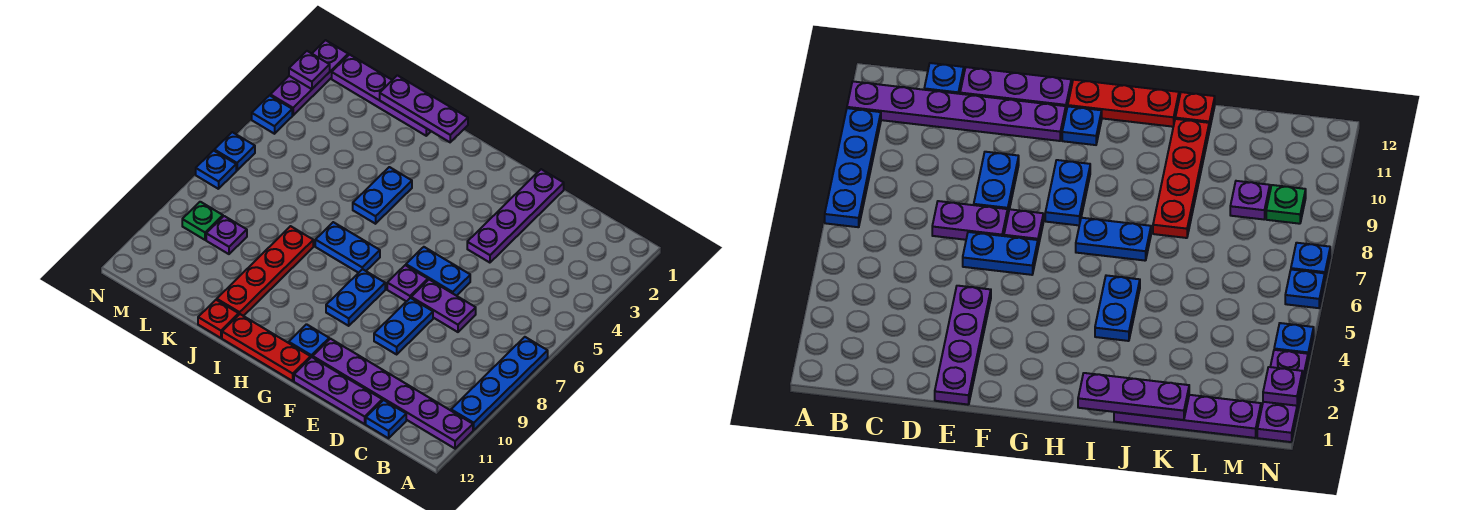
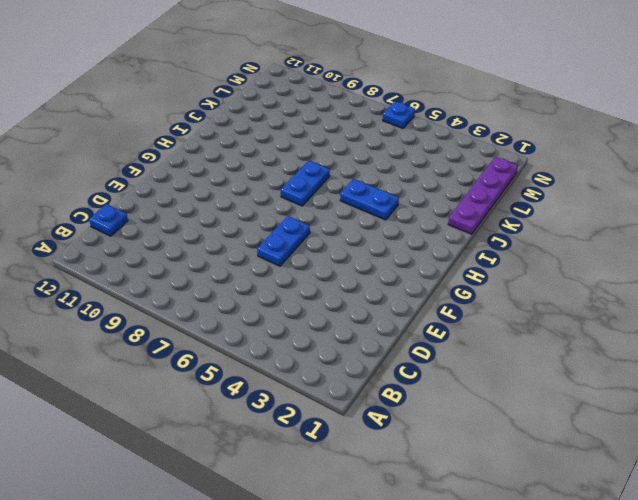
none -> blue plate A7:A10 level 1
none -> purple plate A11:F11 level 1
none -> purple plate D7:E7 level 1

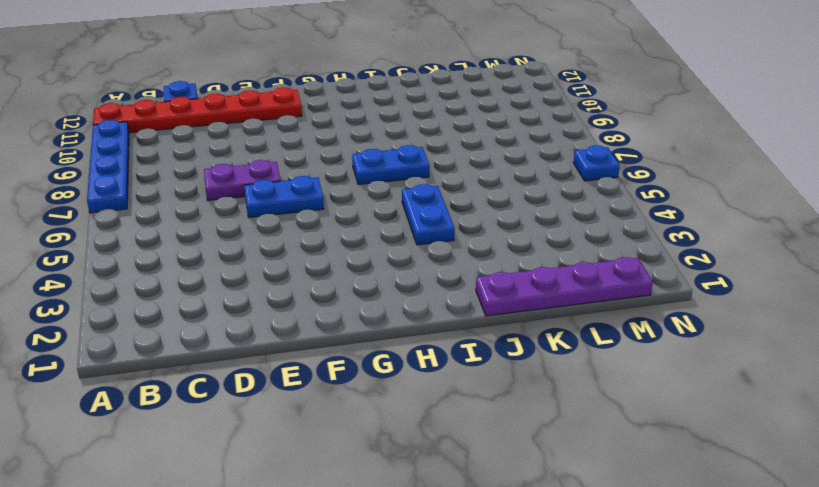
red plate A11:F11 level 1 -> purple plate A11:F11 level 1
none -> purple plate D12:F12 level 1
none -> purple plate E1:E4 level 1
none -> blue plate E8:E9 level 1

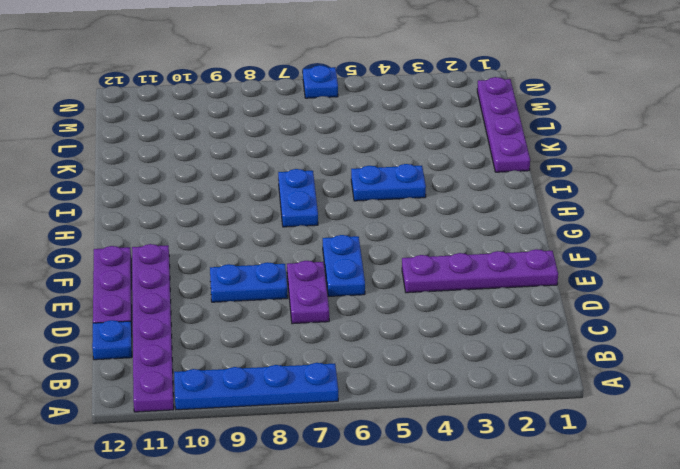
none -> purple plate F7 level 1
none -> blue plate G8:G9 level 1
none -> blue plate G11 level 1

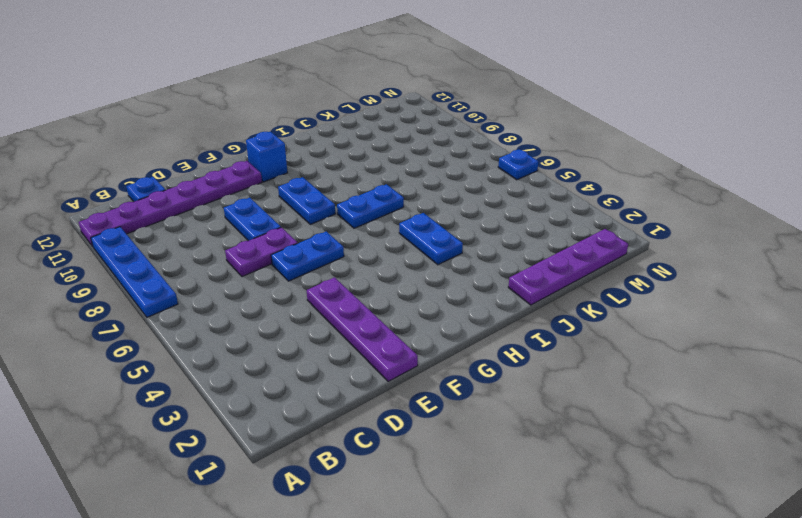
blue brick G11 level 1 -> blue plate G11 level 1
none -> purple plate D12:F12 level 1
none -> purple plate F7 level 1
none -> red plate G12:I12 level 1

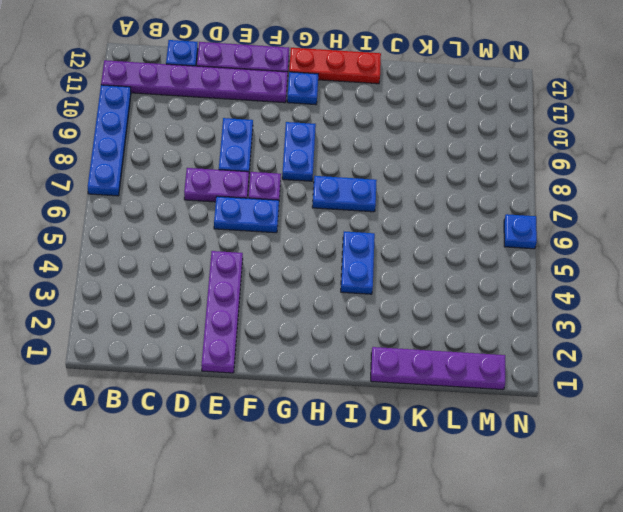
none -> red plate J8:J11 level 1
none -> red plate J12 level 1
none -> purple plate L9 level 1

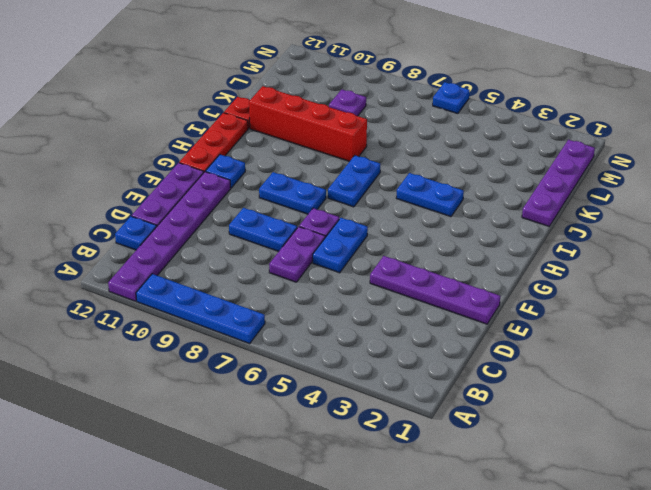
red brick J8:J11 level 1 -> red plate J8:J11 level 1
none -> green plate M9 level 1
none -> purple plate N1:N3 level 1
none -> blue plate N4 level 1

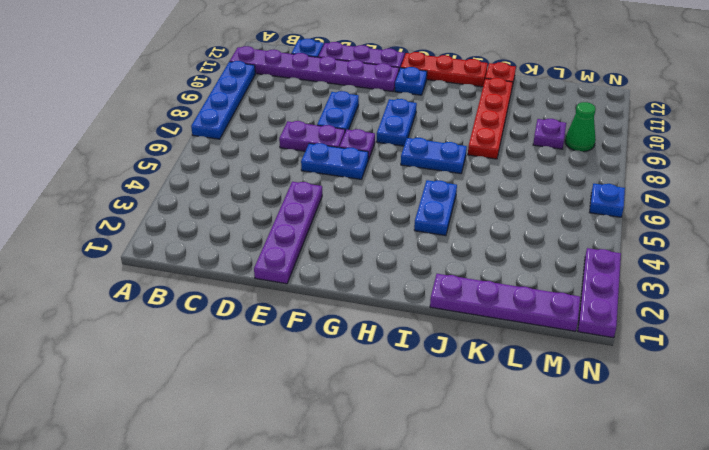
green cone M9 level 1 -> green plate M9 level 1
none -> blue plate N4 level 1
none -> blue plate N7 level 1
none -> purple plate I1:K1 level 2

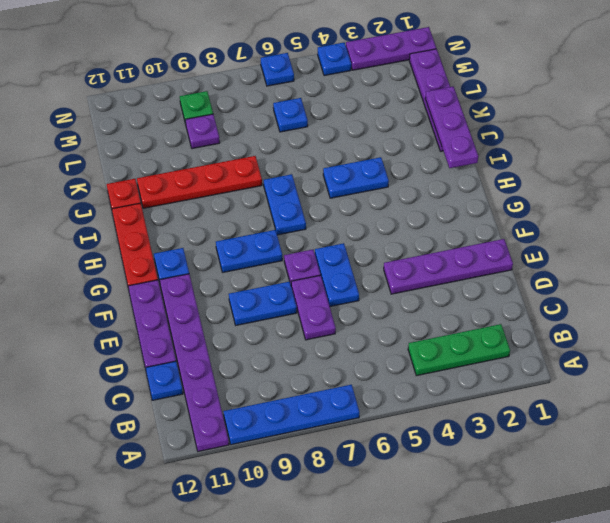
green plate B2:B4 level 1 -> none
blue plate L6 level 1 -> blue plate N7 level 1
none -> purple plate N2 level 2

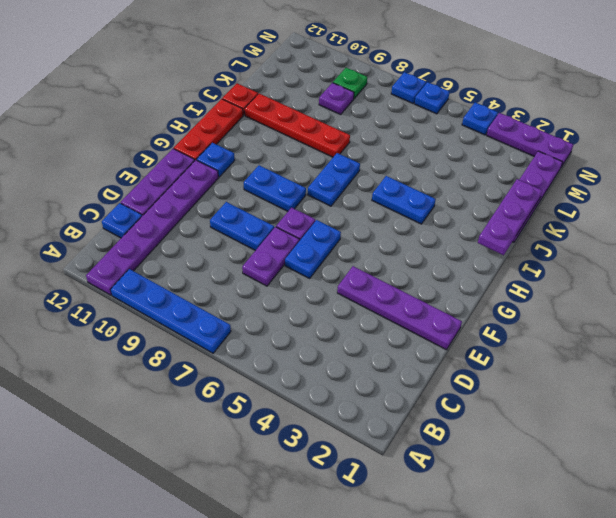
none -> purple plate N2 level 2

